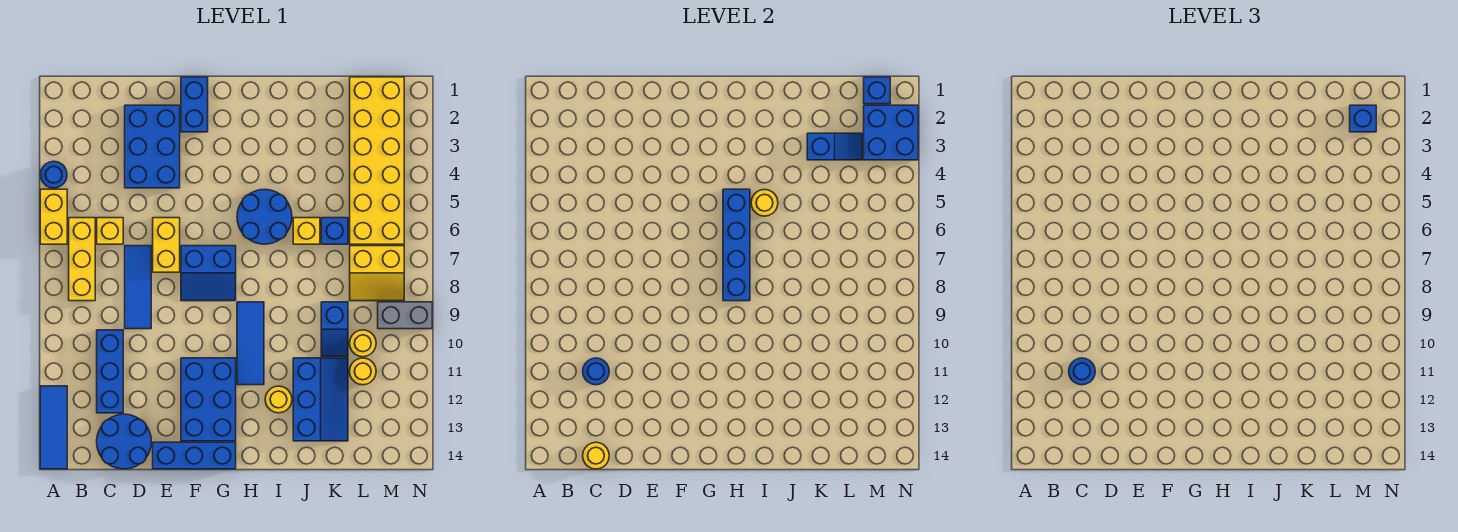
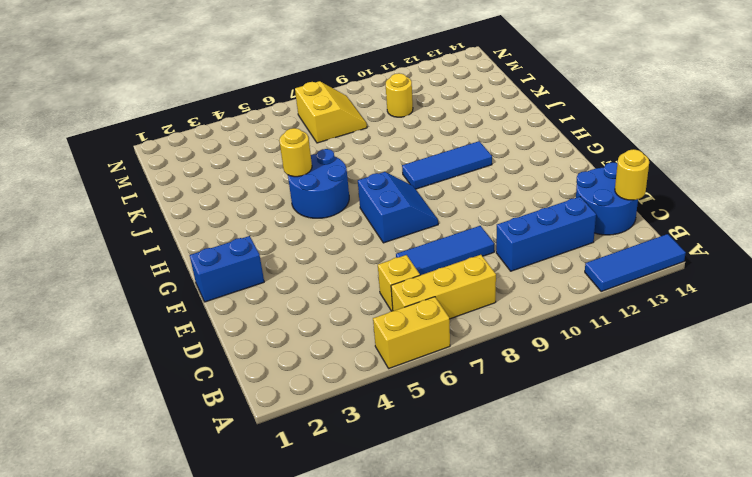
none -> blue round brick A4 level 1
none -> blue brick D2:E4 level 1
none -> yellow brick E6:E7 level 1
none -> blue brick E14:G14 level 1

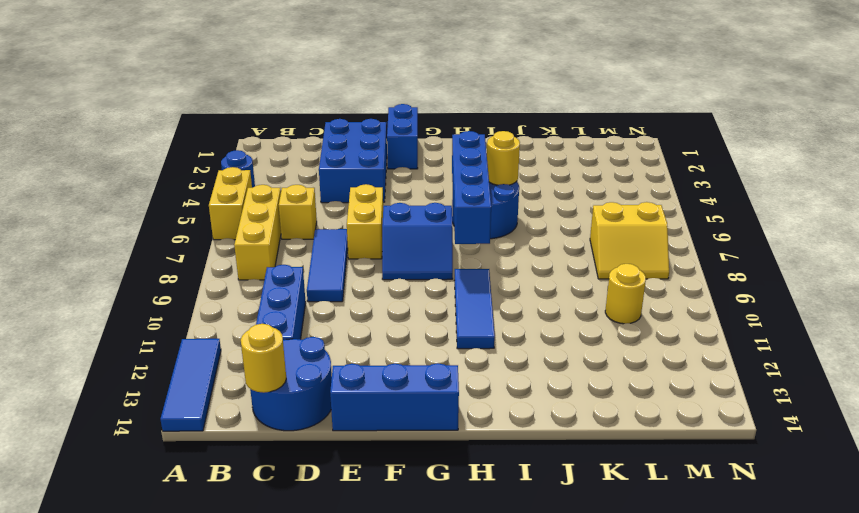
none -> blue brick F11:G13 level 1
none -> yellow round brick I12 level 1
none -> yellow brick J6 level 1
none -> blue slope J11:K13 level 1 top J

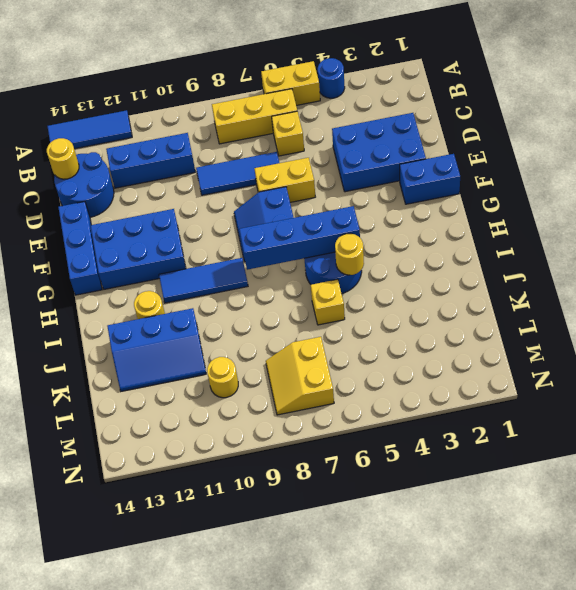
none -> blue brick K6 level 1
none -> blue slope K9:K10 level 1 top 9
none -> yellow brick L1:M6 level 1
none -> yellow round brick L11 level 1

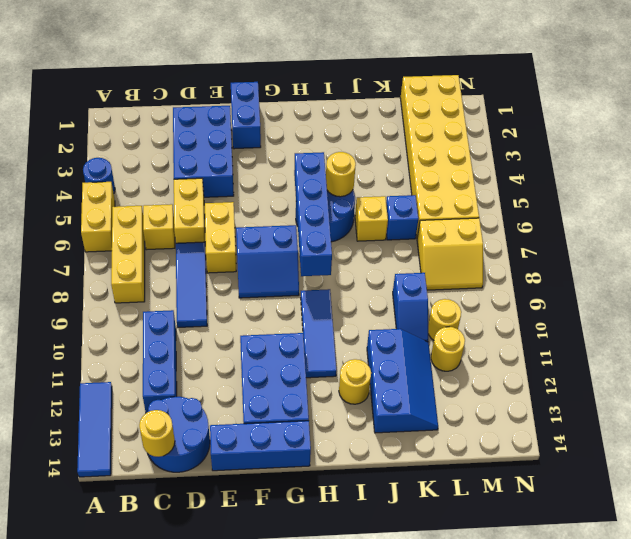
yellow brick D5:D6 level 1 -> none
none -> grey brick M9:N9 level 1
none -> blue round brick C11 level 2
none -> blue slope K3:L3 level 2 top K
none -> blue brick M1 level 2

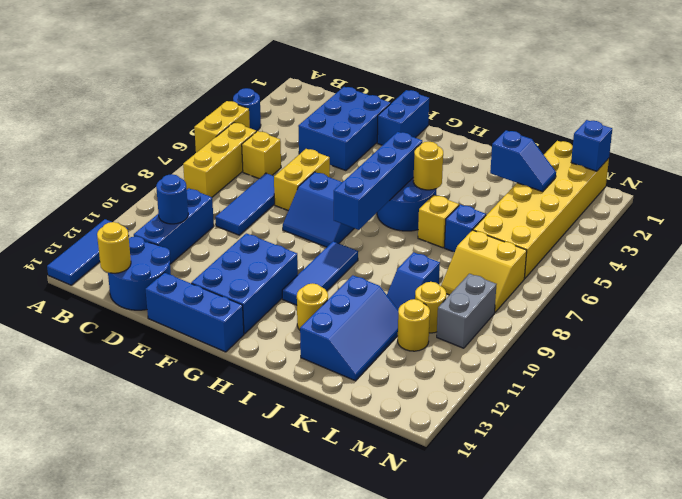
grey brick M9:M10 level 1 -> grey brick M9:N9 level 1
none -> blue brick M2:N3 level 2
none -> blue round brick C11 level 3
none -> blue brick M2 level 3

